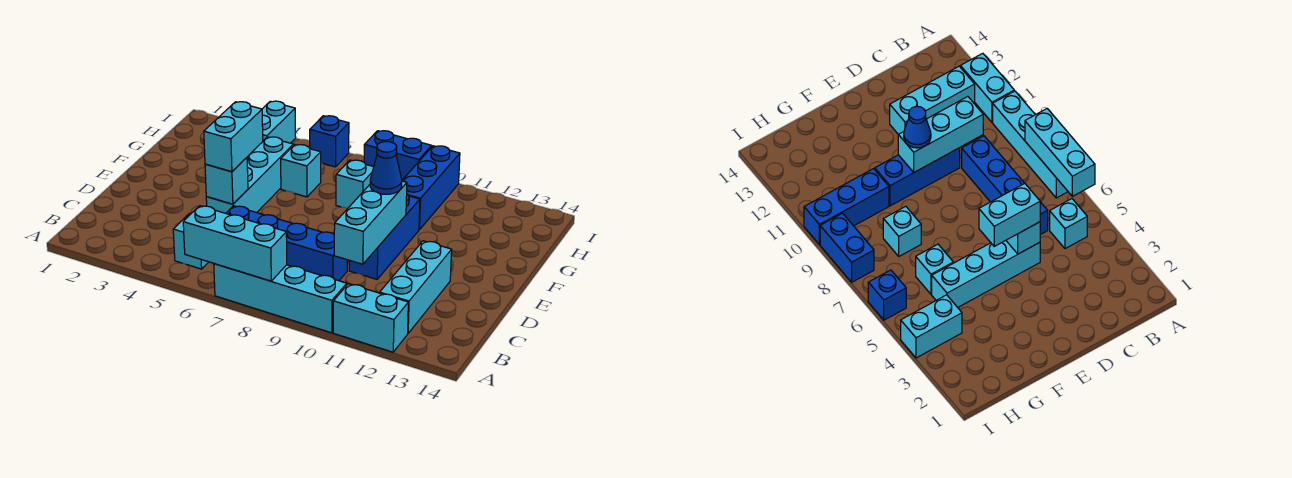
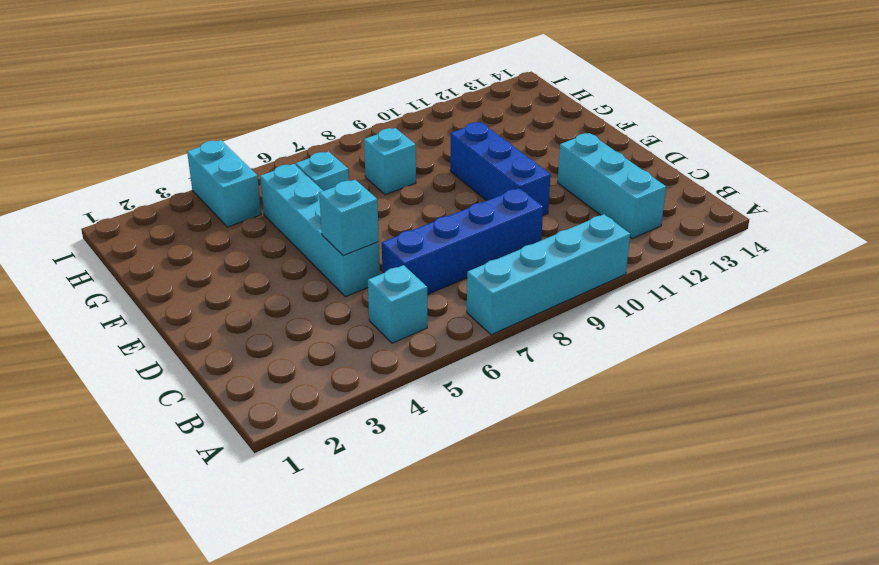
none -> cyan brick A11:A12 level 1
none -> blue brick G10:I10 level 1
none -> blue brick I6 level 1

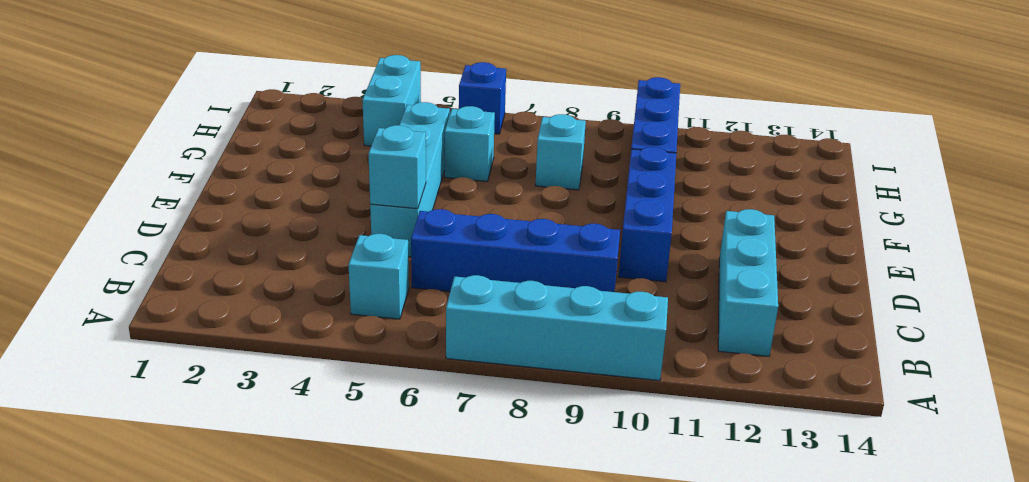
none -> cyan brick A11:A12 level 1
none -> blue brick I8:I9 level 1
none -> cyan brick A6:A8 level 2

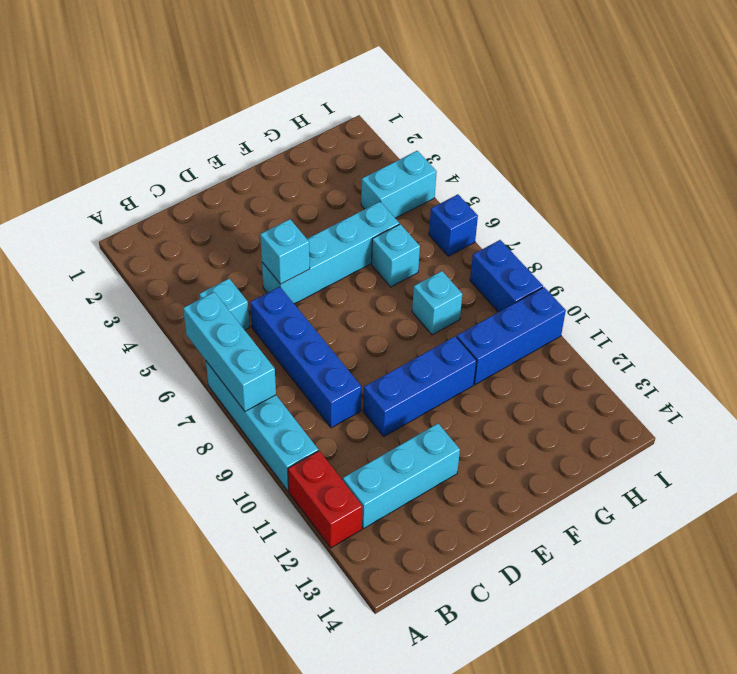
red brick A11:A12 level 1 -> cyan brick A11:A12 level 1
none -> cyan brick C10:E10 level 2
none -> cyan brick D5:E5 level 3
none -> blue cone E10 level 3

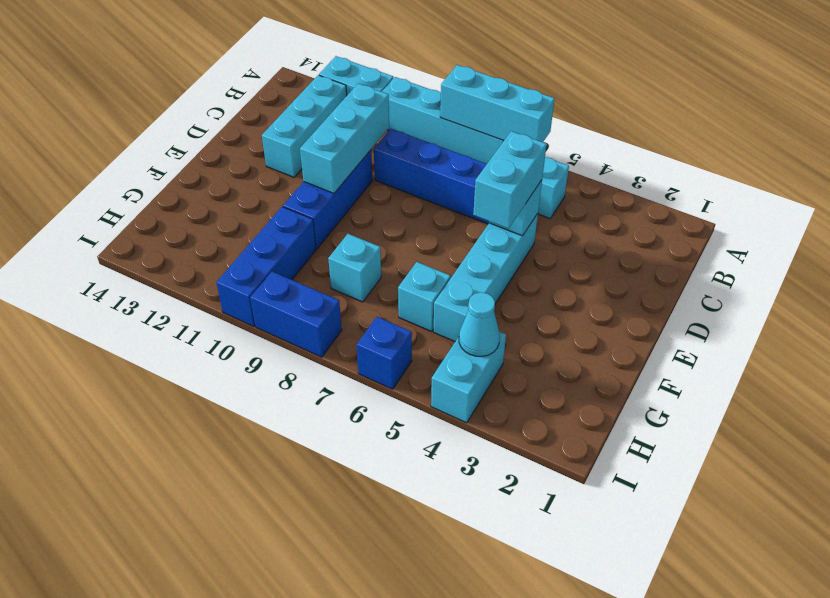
cyan cone H4 level 2 -> none
none -> blue cone E10 level 3

